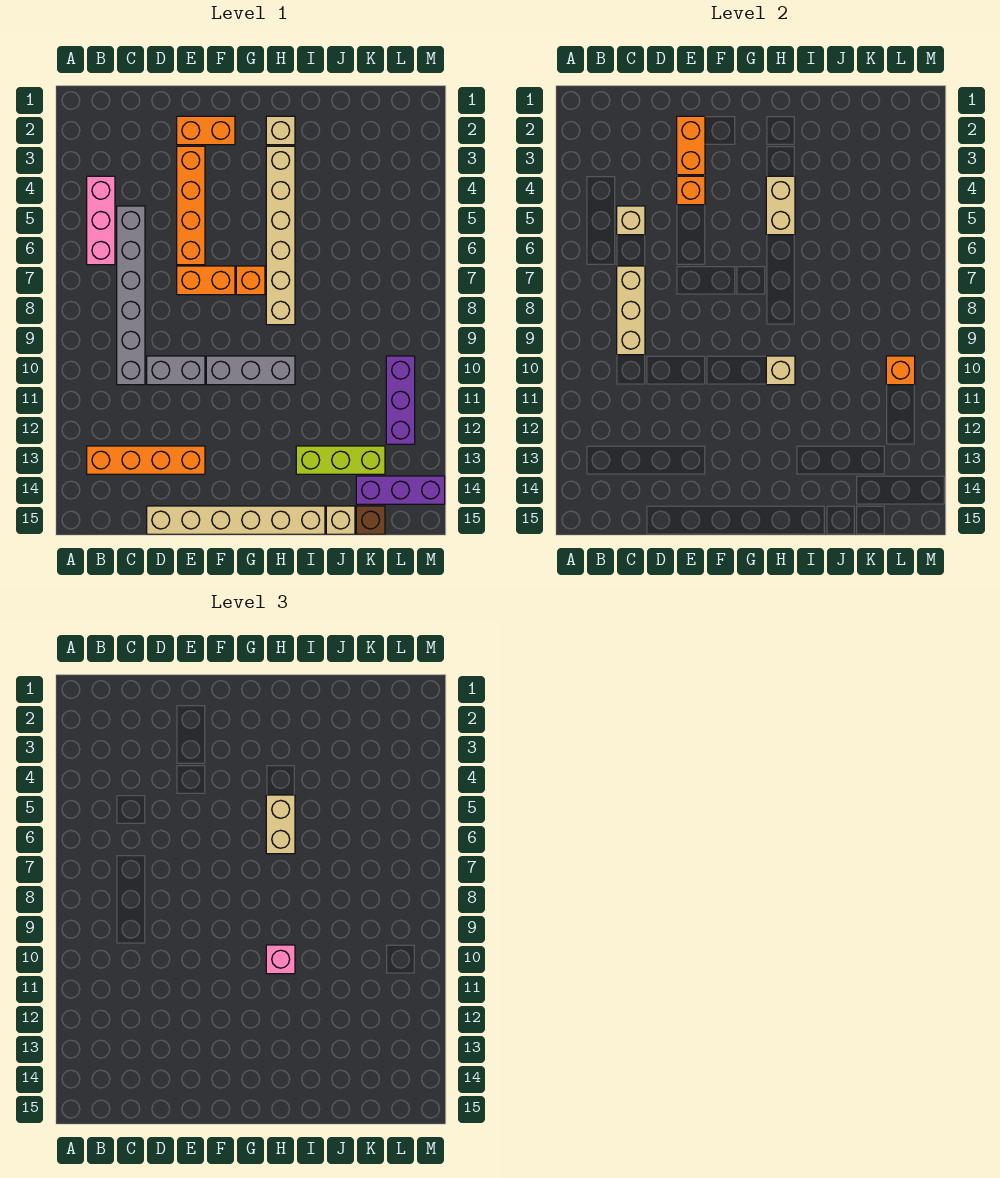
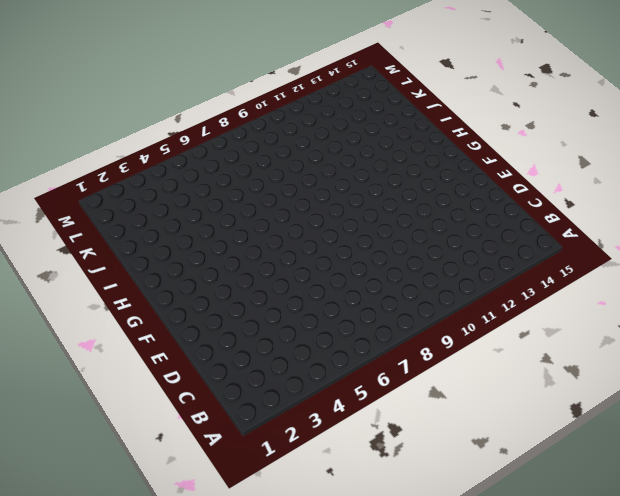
none -> pink brick B4:B6 level 1
none -> orange brick B13:E13 level 1
none -> grey brick C5:C10 level 1

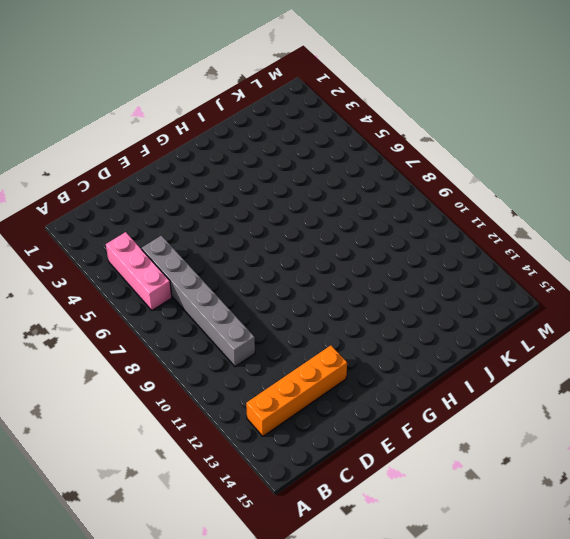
none -> grey brick D10:E10 level 1
none -> tan brick D15:I15 level 1
none -> orange brick E2:F2 level 1

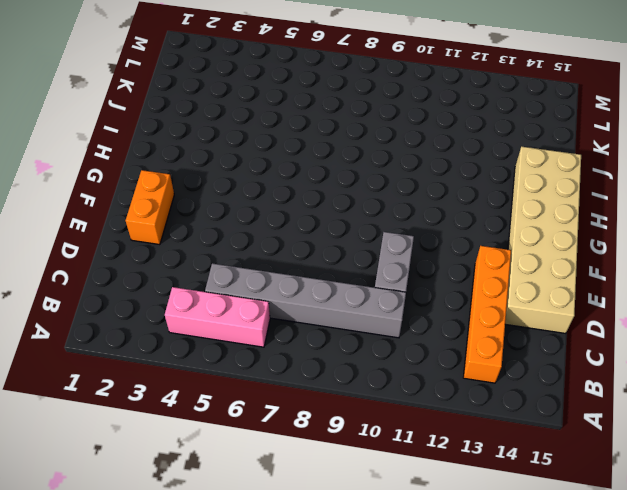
tan brick D14:I15 level 1 -> tan brick D15:I15 level 1
none -> orange brick E3:E6 level 1
none -> orange brick E7:F7 level 1
none -> grey brick F10:H10 level 1

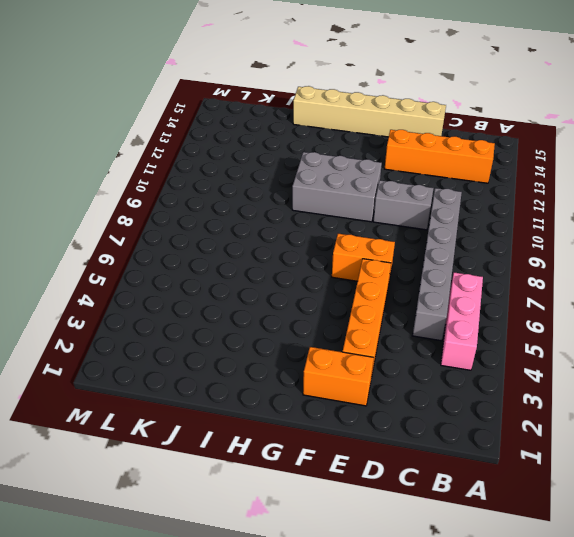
grey brick F10:H11 level 1 -> grey brick F10:H10 level 1
none -> orange brick G7 level 1
none -> tan brick H2 level 1
none -> tan brick H3:H8 level 1

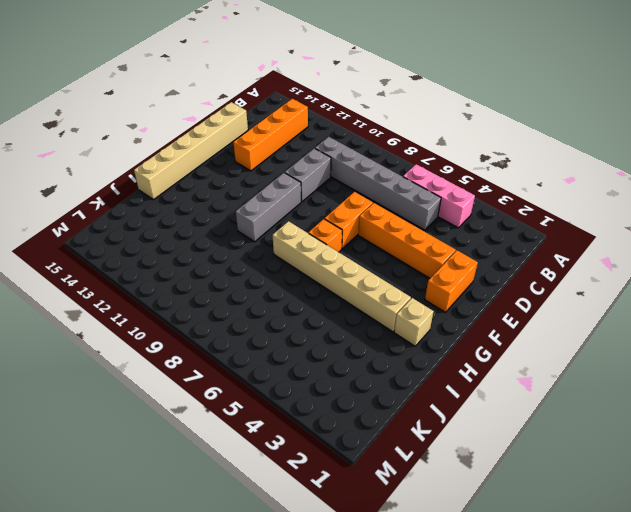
none -> lime brick I13:K13 level 1
none -> tan brick J15 level 1
none -> purple brick K14:M14 level 1

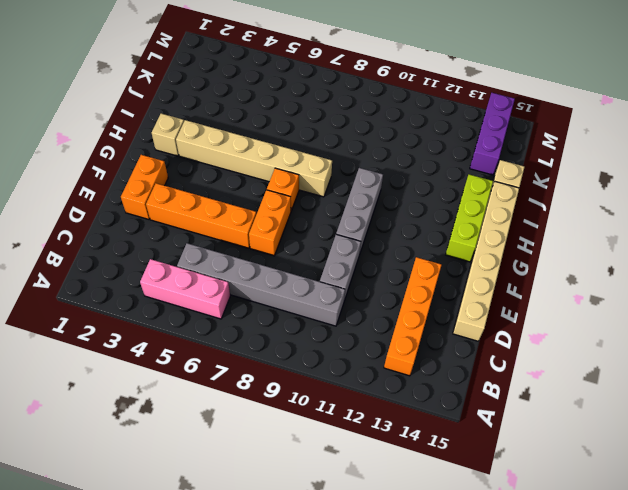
lime brick G14:I14 level 1 -> lime brick I13:K13 level 1
none -> brown brick K15 level 1
none -> purple brick L10:L12 level 1
none -> tan brick C5 level 2

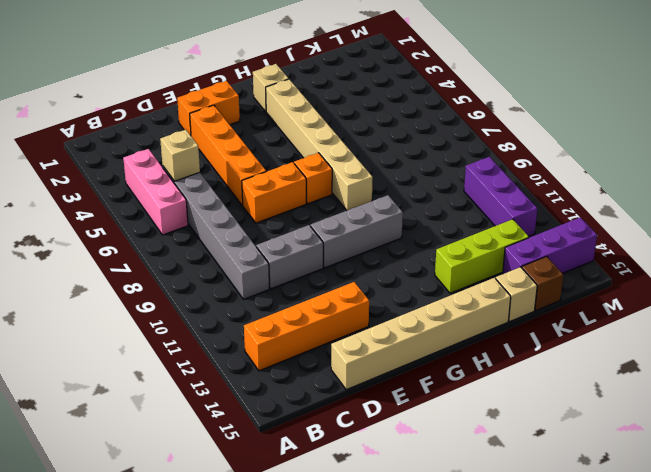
none -> tan brick C7:C9 level 2
none -> orange brick E2:E3 level 2
none -> orange brick E4 level 2

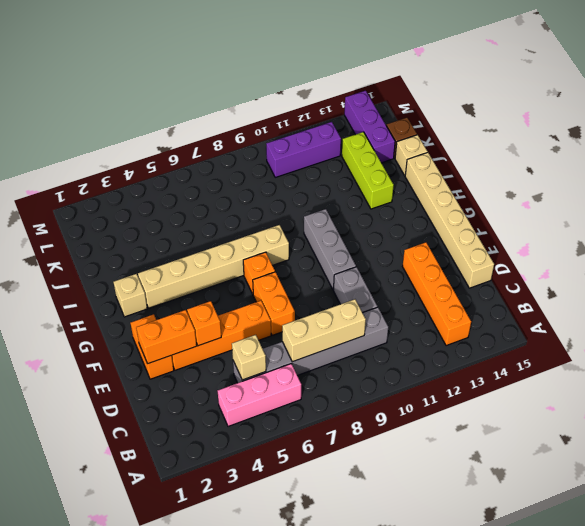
none -> tan brick H4:H5 level 2
none -> tan brick H10 level 2
none -> orange brick L10 level 2

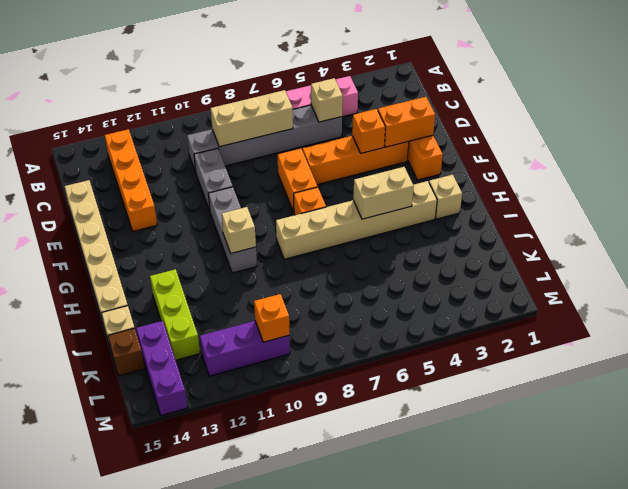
none -> tan brick H5:H6 level 3
none -> pink brick H10 level 3

